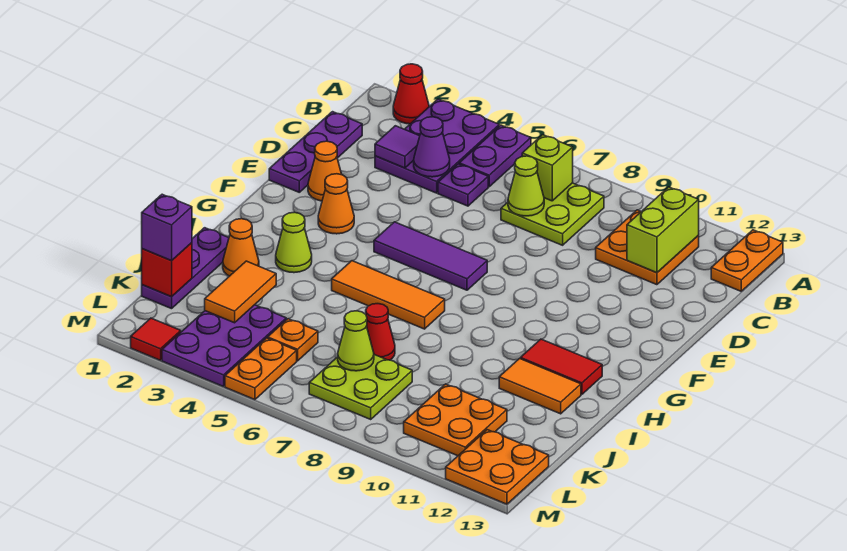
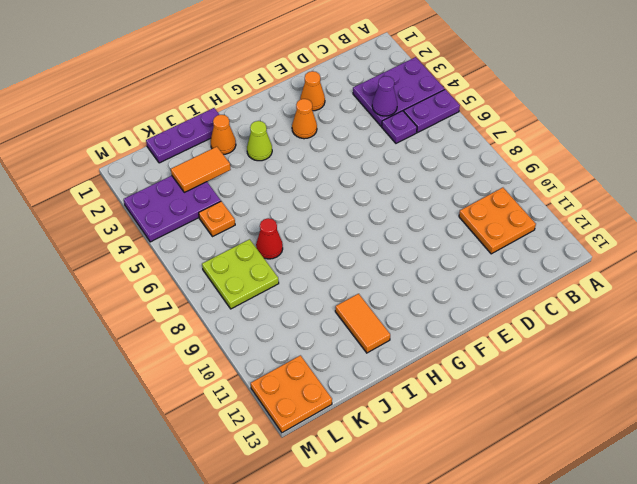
none -> red cone A2 level 1
none -> orange plate A13:B13 level 1
none -> lime plate B7:C8 level 1
none -> purple plate C1:E1 level 1

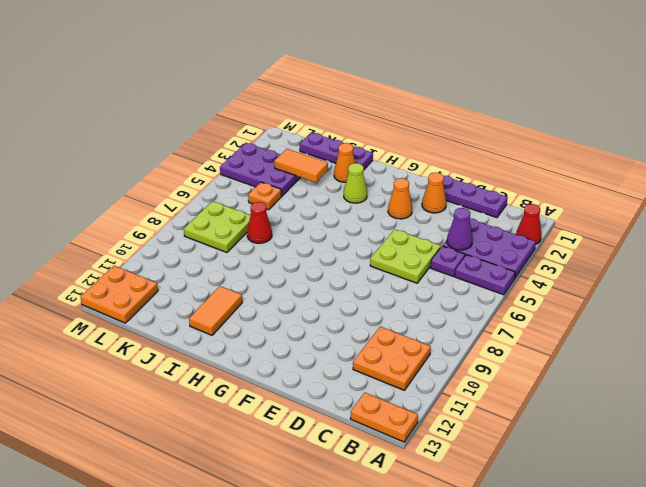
lime plate D5:E6 level 1 -> lime plate B7:C8 level 1
none -> purple tile F5:F7 level 1
none -> orange tile H5:H7 level 1
none -> red tile H11:H12 level 1
none -> orange plate K10:L11 level 1

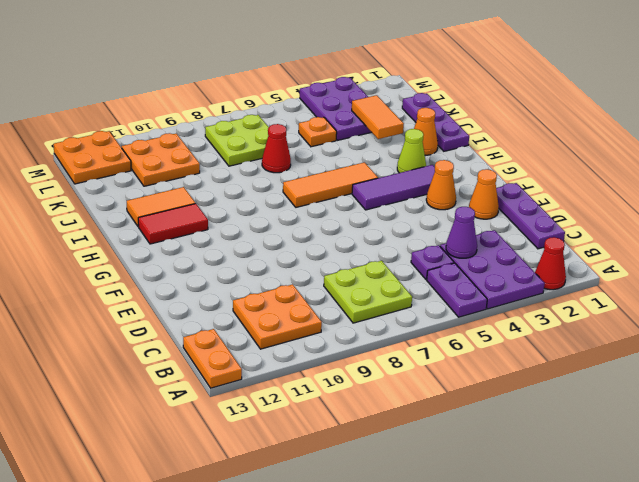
purple tile G3:G5 level 1 -> purple tile F5:F7 level 1
none -> orange plate L5:M5 level 1
none -> red tile M2 level 1
none -> lime brick B7 level 2
none -> lime brick B11:C11 level 2

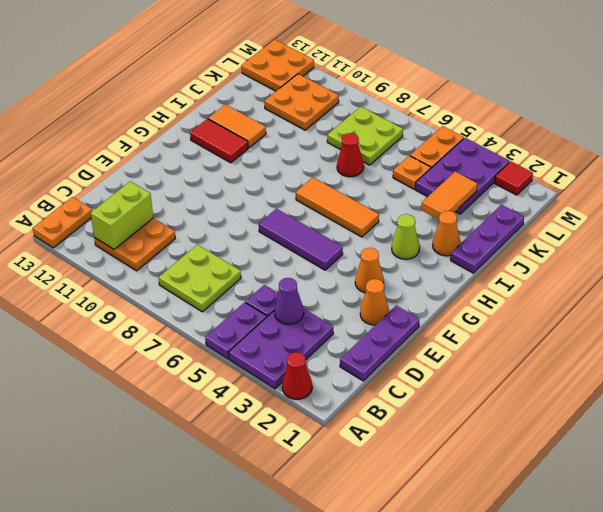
none -> lime brick B7 level 2
none -> purple tile C3 level 2
none -> lime cone C7 level 2
none -> red brick K1 level 2

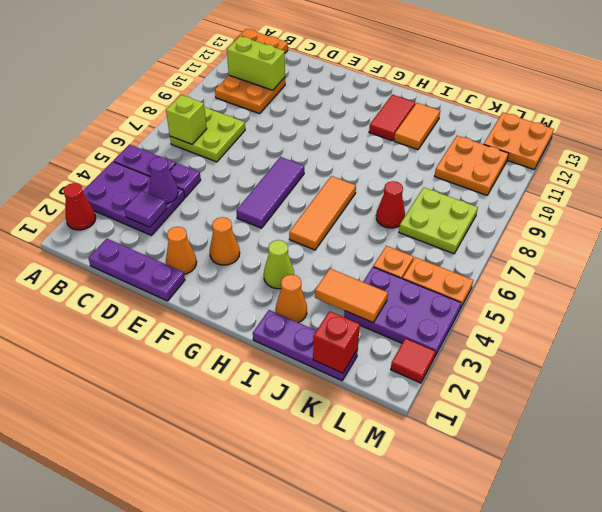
none -> lime cone C7 level 2
none -> lime cone K7 level 2
none -> purple brick K1 level 3

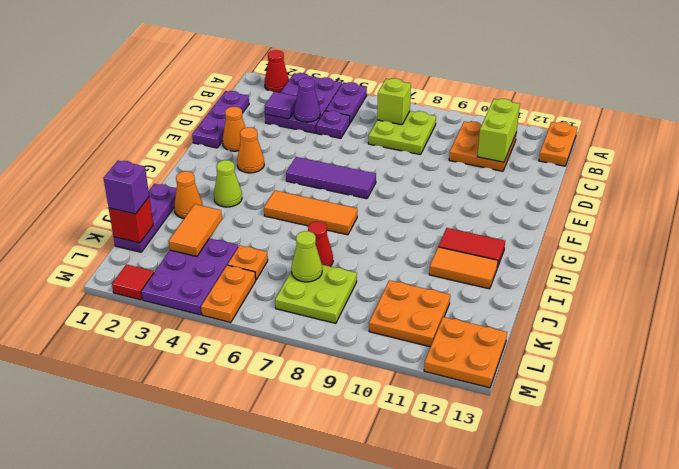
none -> lime cone C7 level 2

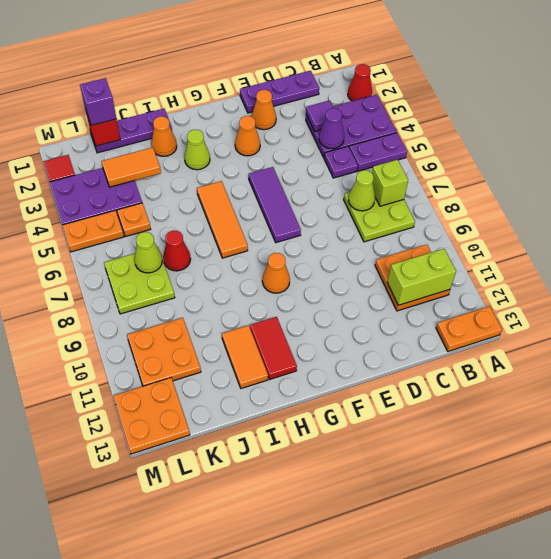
orange cone G9 level 1 -> none

